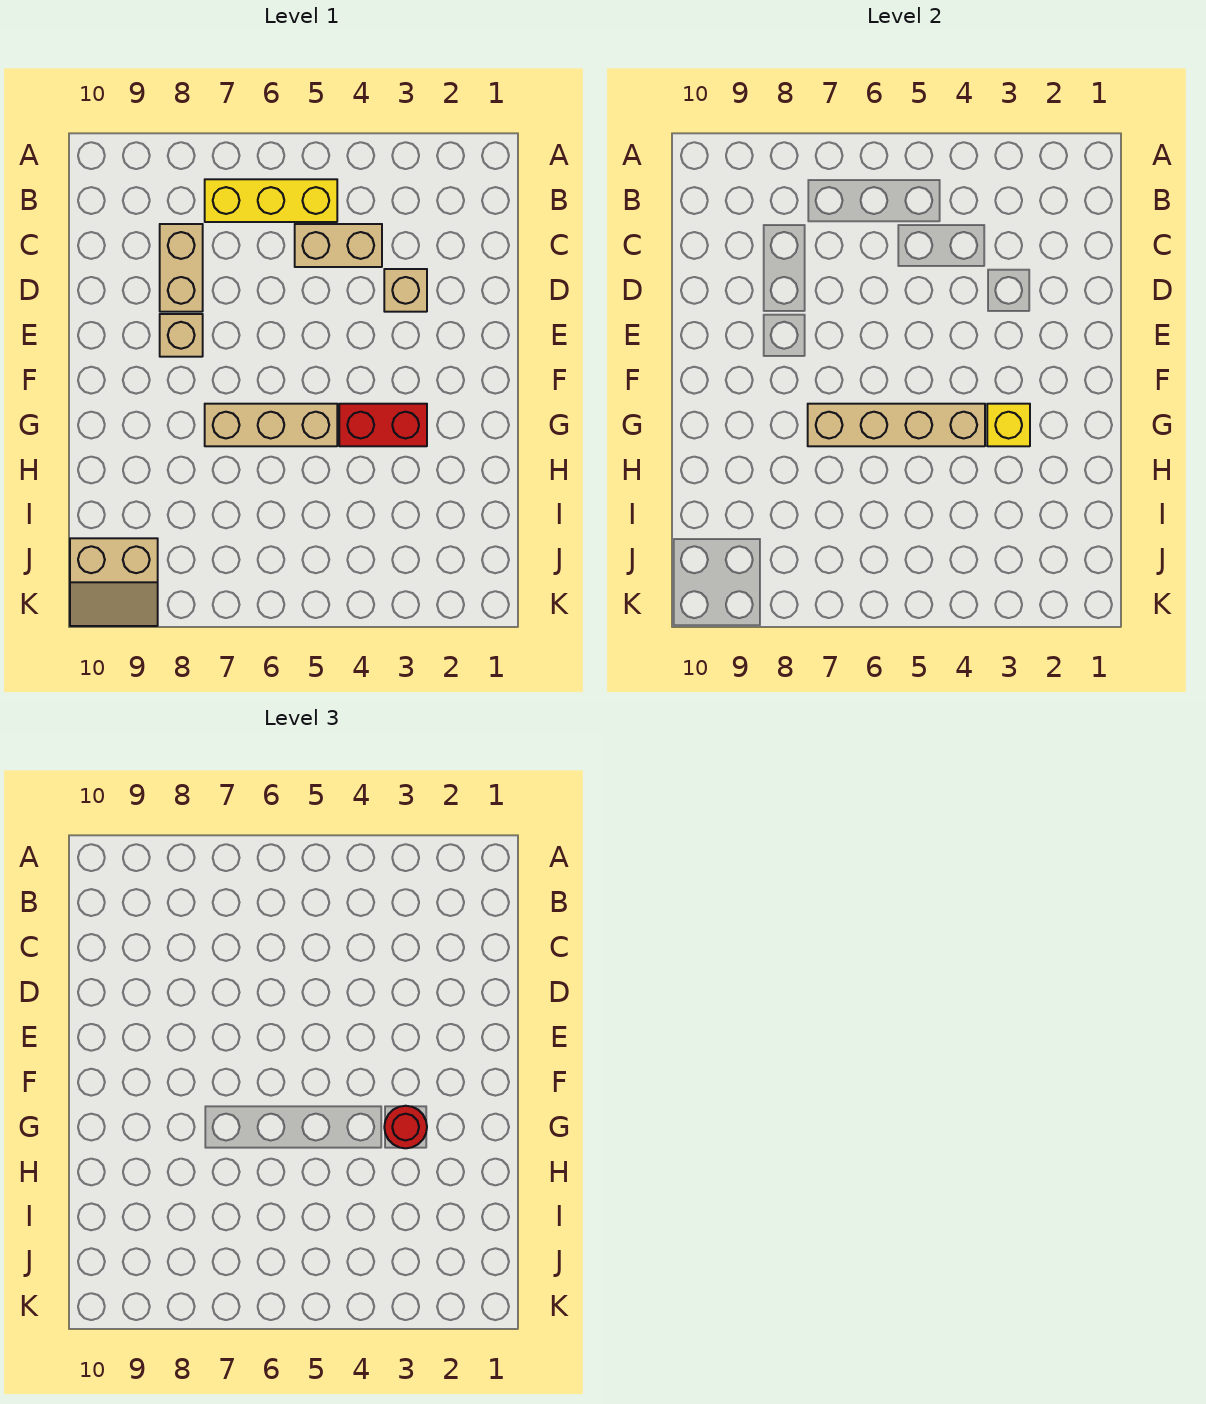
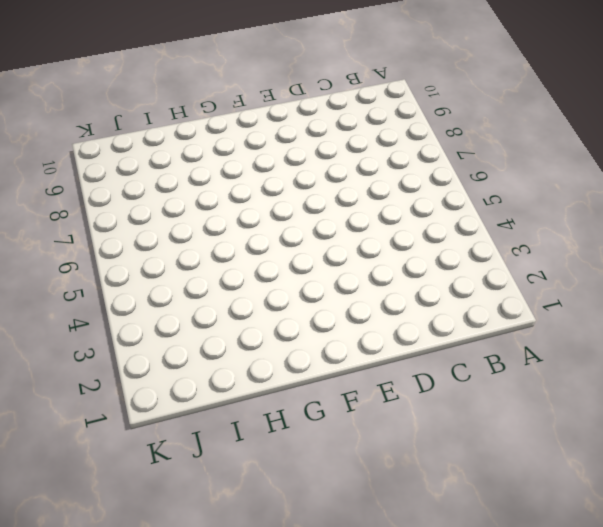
none -> yellow brick B5:B7 level 1
none -> tan brick C4:C5 level 1

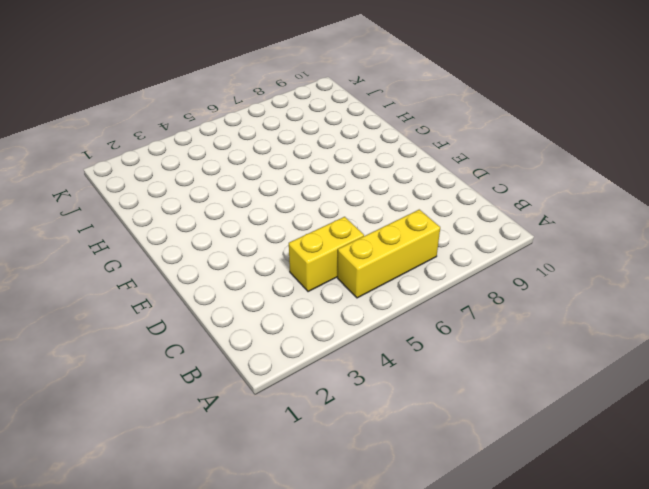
yellow brick C4:C5 level 1 -> tan brick C4:C5 level 1
none -> tan brick C8:D8 level 1
none -> tan brick D3 level 1

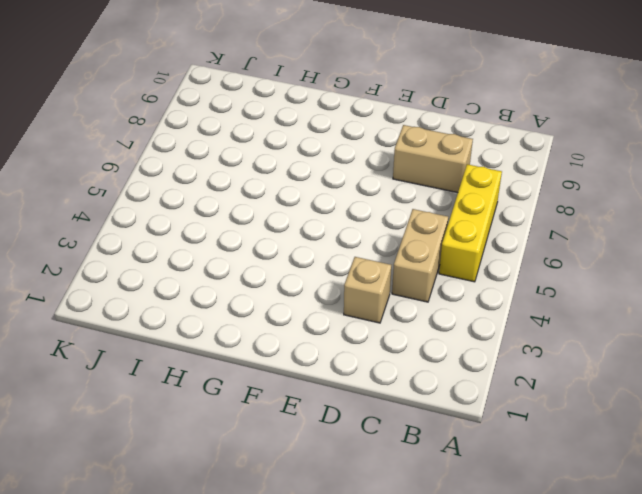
none -> tan brick E8 level 1
none -> red brick G3:G4 level 1

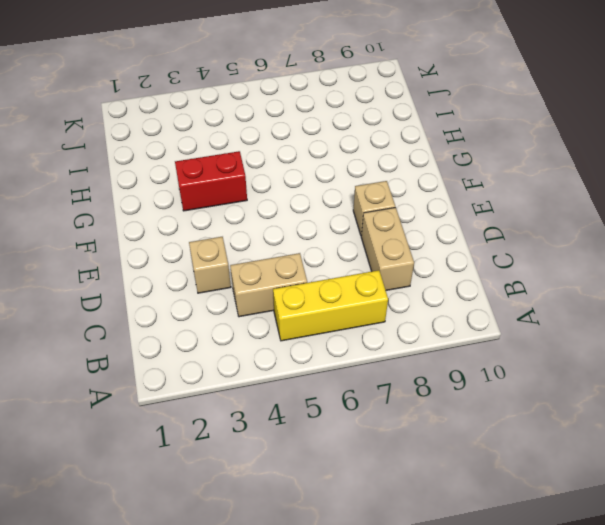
none -> tan brick G5:G7 level 1
none -> tan slope J9:K10 level 1 top J

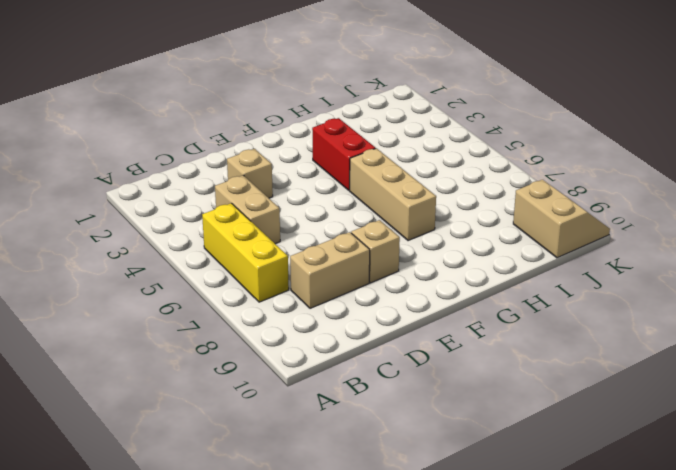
none -> yellow brick G3 level 2
none -> tan brick G4:G7 level 2

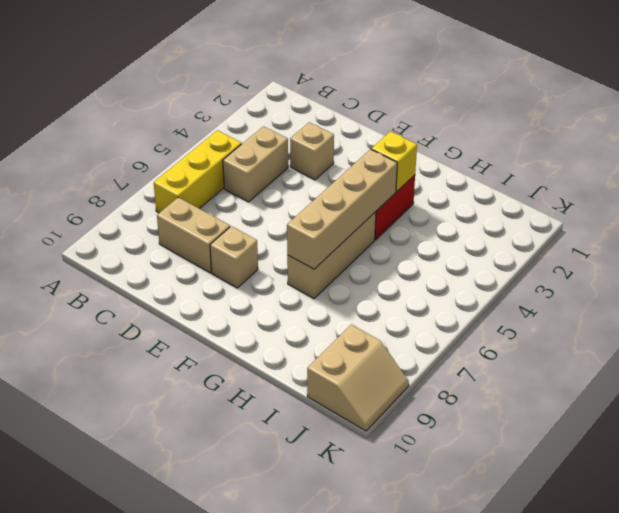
none -> red round brick G3 level 3

